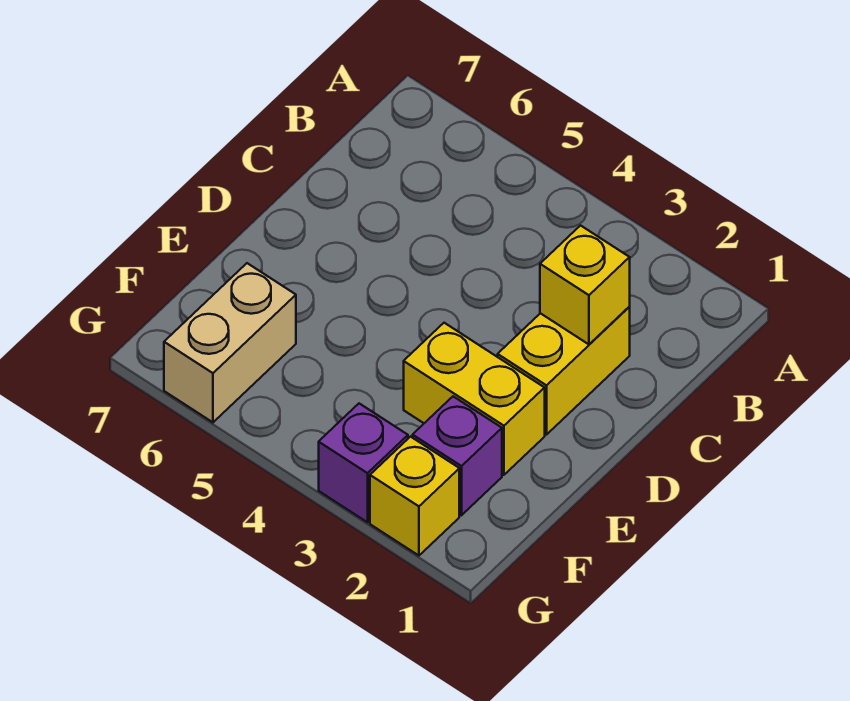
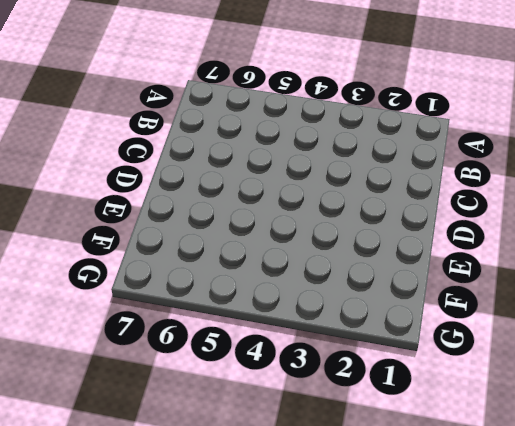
none -> yellow brick C2:D2 level 1
none -> yellow brick E2:E3 level 1

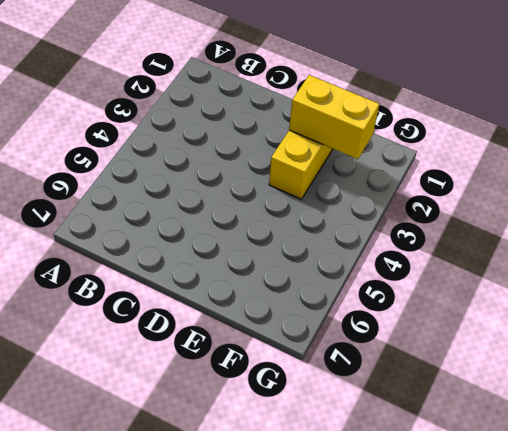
yellow brick E2:F2 level 2 -> yellow brick C2:D2 level 1
none -> purple brick F2 level 1
none -> tan brick F6:G6 level 1

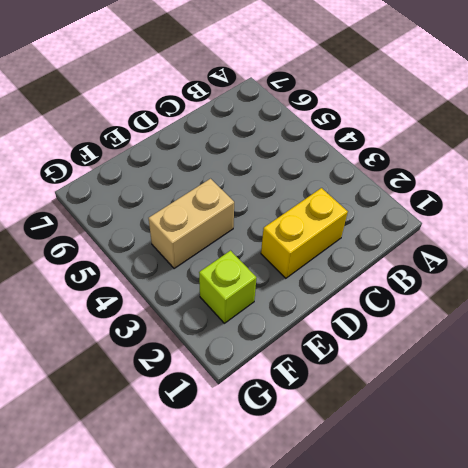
tan brick E4:F4 level 1 -> tan brick F6:G6 level 1
lime brick F2 level 1 -> purple brick F2 level 1
none -> yellow brick E2:E3 level 1
none -> yellow brick G2 level 1

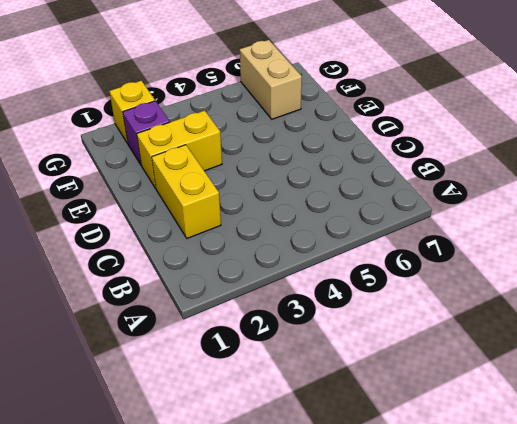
none -> purple brick G3 level 1
none -> yellow brick C2 level 2

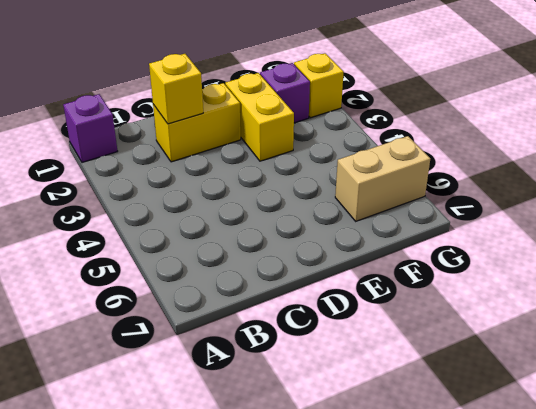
purple brick A1 level 1 -> purple brick G3 level 1

